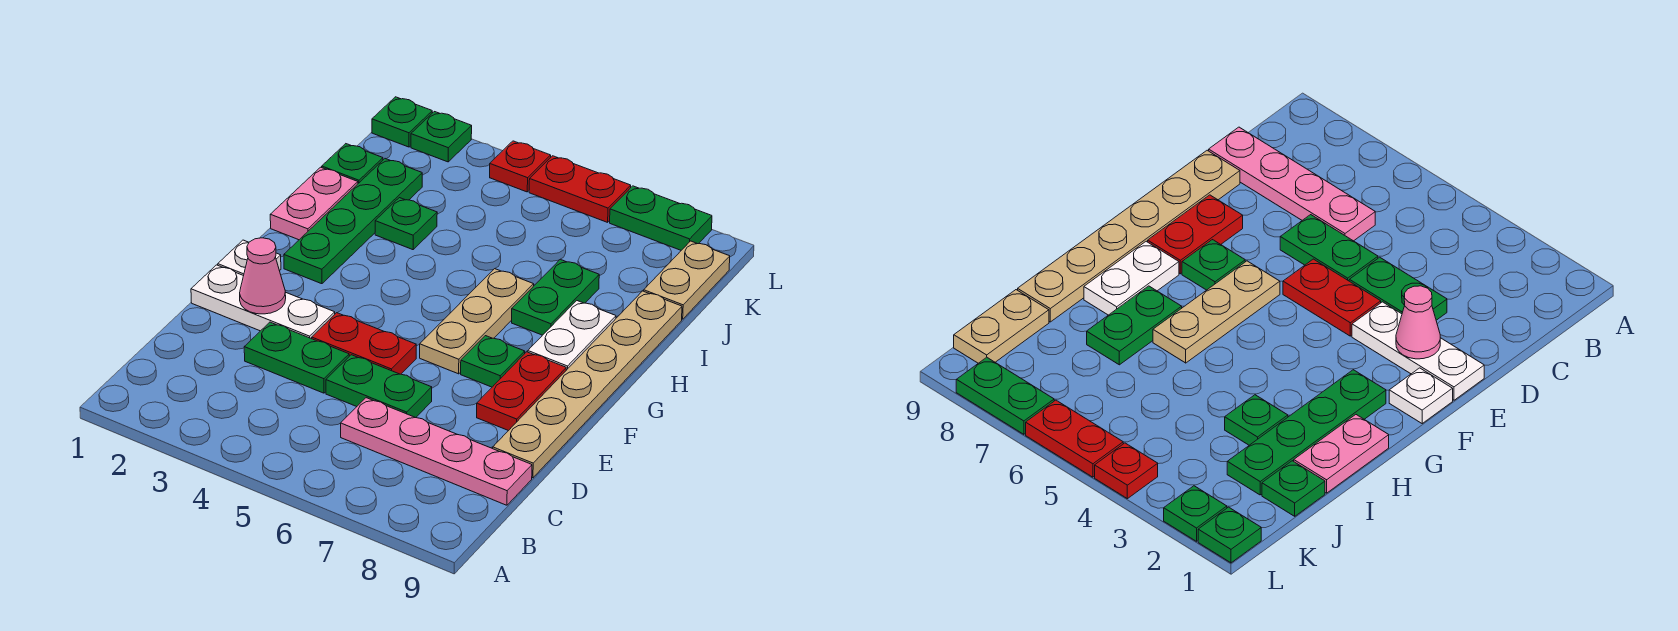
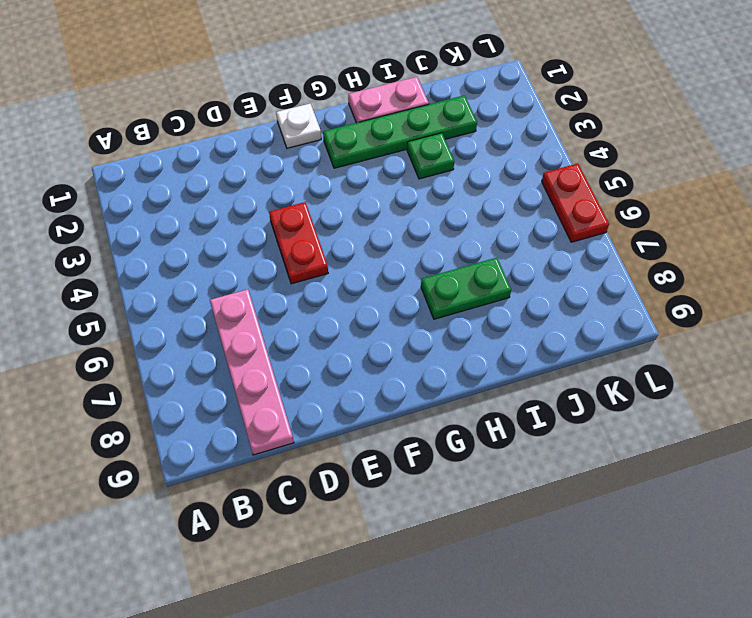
none -> green plate D3:D4 level 1
none -> green plate D5:D6 level 1
none -> tan plate D9:I9 level 1

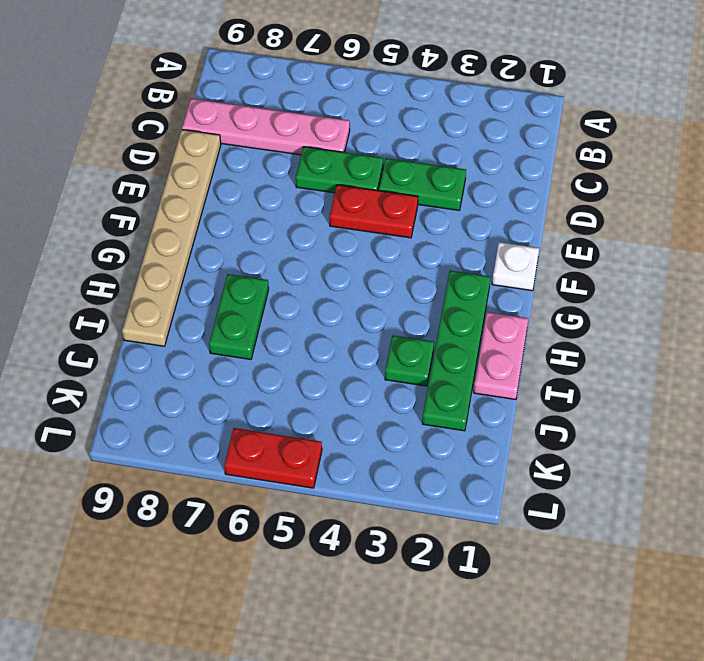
none -> white plate E1:E3 level 1
none -> red plate E8:F8 level 1
none -> tan plate F6:H6 level 1

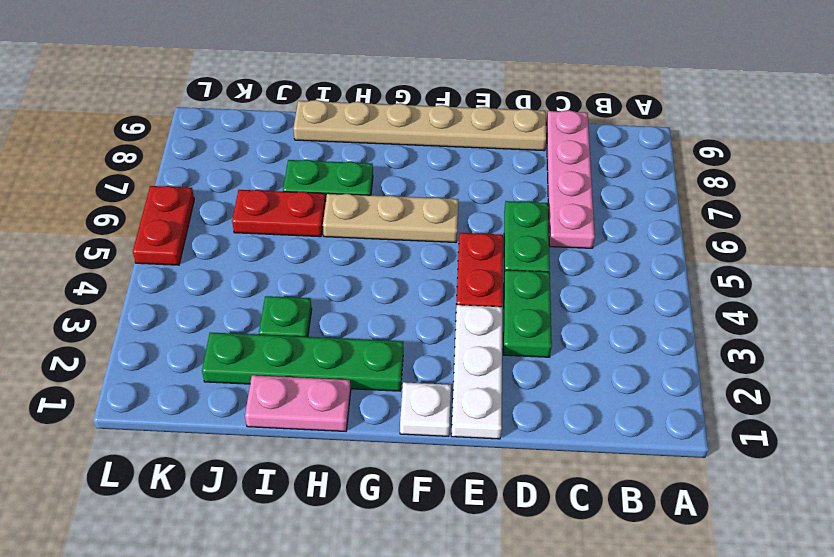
red plate I6:J6 level 1 -> red plate E8:F8 level 1
none -> green plate F7 level 1
none -> white plate G8:H8 level 1
none -> green plate J1 level 1

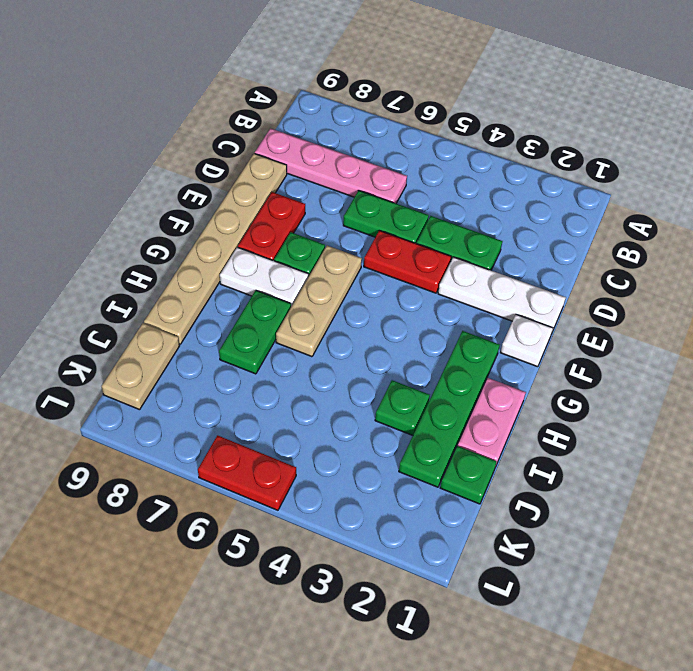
white plate G7:G8 level 1 -> white plate G8:H8 level 1
none -> green plate L1 level 1
none -> green plate L2 level 1
none -> red plate L4 level 1

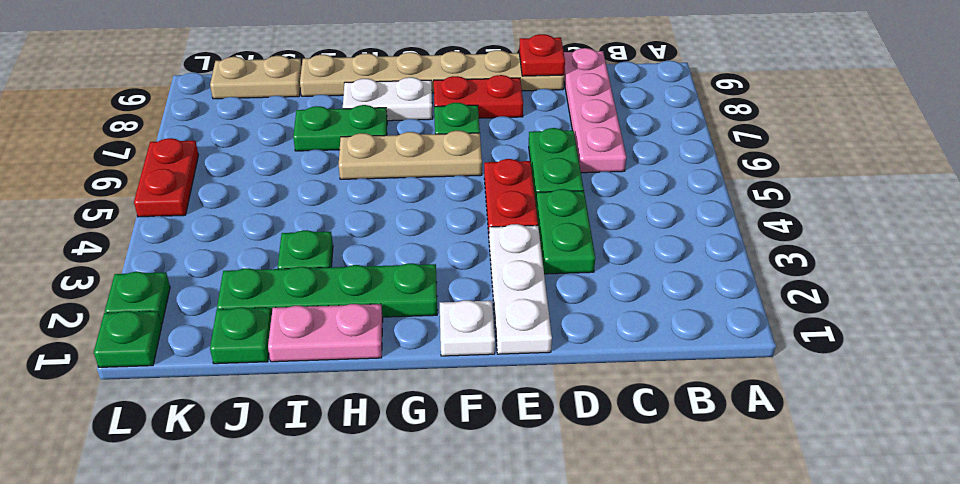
red plate D9 level 2 -> red plate L4 level 1
none -> green plate L7:L8 level 1
none -> pink cone E2 level 2

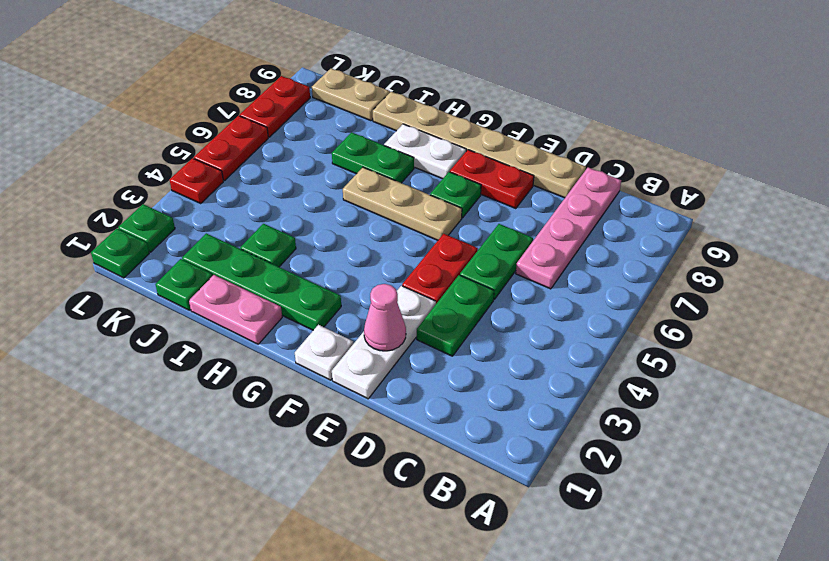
red plate L7:L8 level 1 -> green plate L7:L8 level 1

